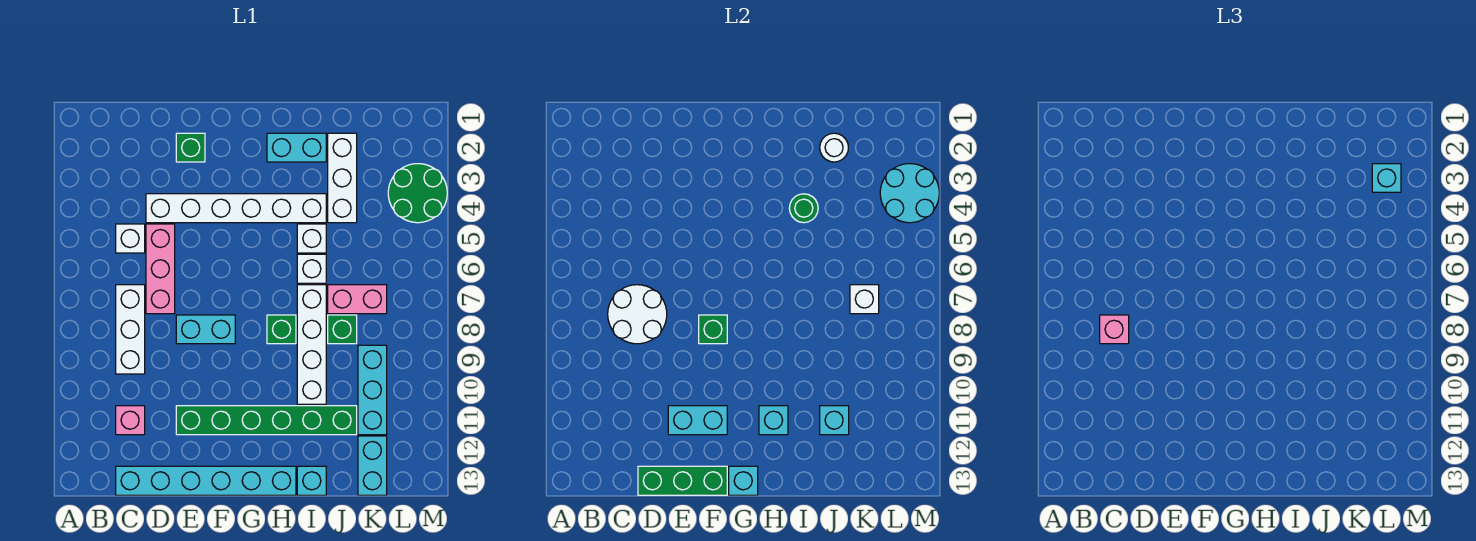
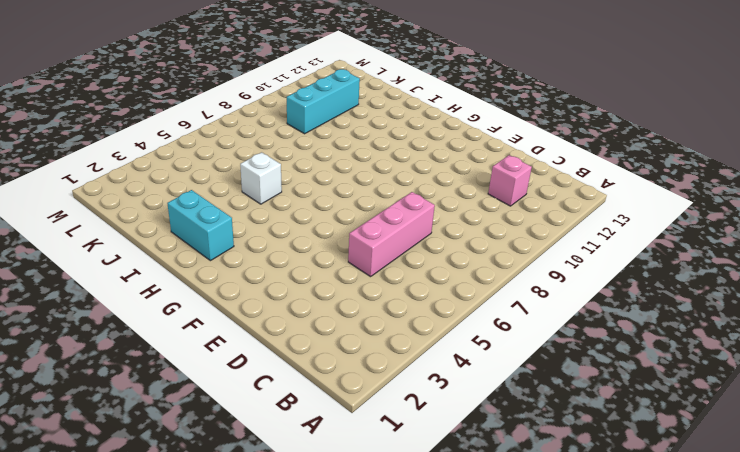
none -> white brick C5 level 1
none -> white brick C7:C9 level 1
none -> cyan brick C13:H13 level 1
none -> white brick D4:I4 level 1

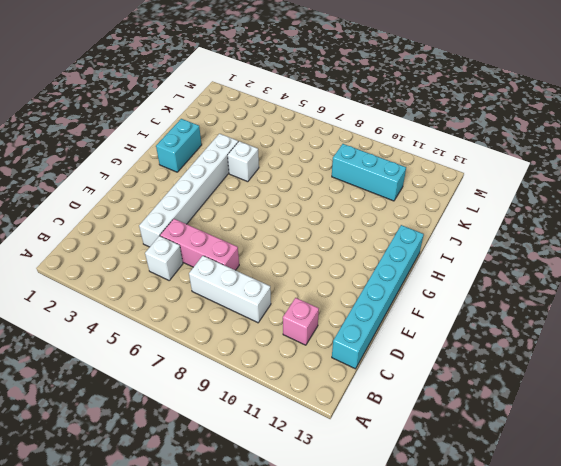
none -> green brick E2 level 1
none -> cyan brick E8:F8 level 1
none -> green brick E11:J11 level 1
none -> green brick H8 level 1

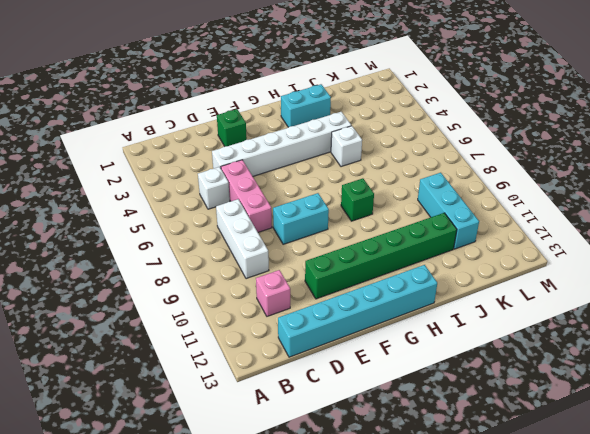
none -> white brick I6 level 1
none -> white brick I7:I10 level 1
none -> cyan brick I13 level 1
none -> white brick J2:J4 level 1

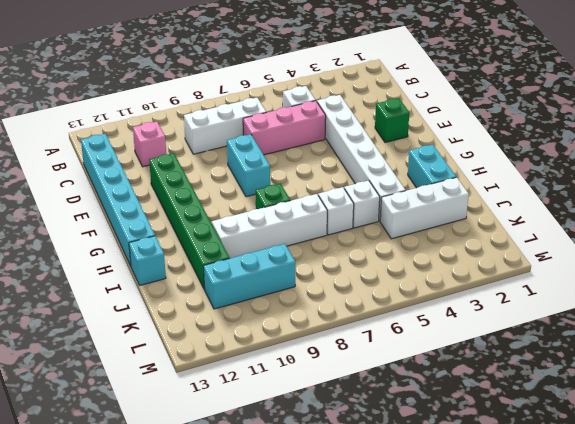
none -> pink brick J7:K7 level 1
none -> green brick J8 level 1
none -> cyan brick K12:K13 level 1
none -> green round brick L3:M4 level 1

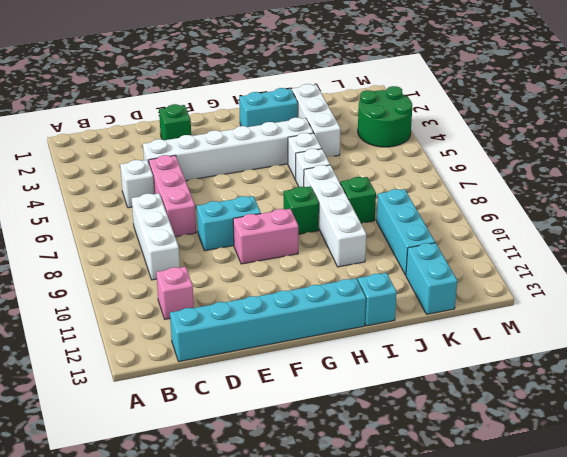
pink brick F9:G9 level 1 -> pink brick J7:K7 level 1
none -> green brick E11:J11 level 1
none -> white round brick C7:D8 level 2
none -> green brick D13:F13 level 2
none -> cyan brick E11:F11 level 2

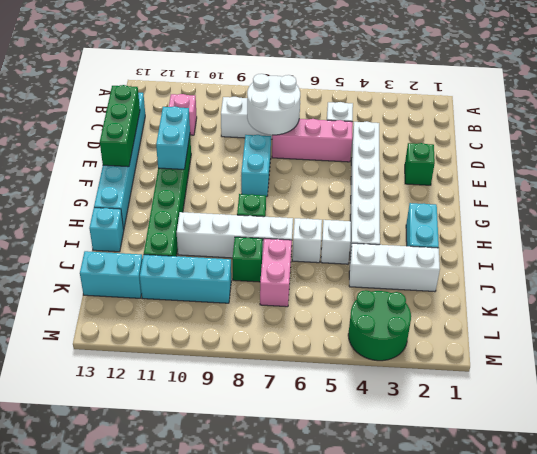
none -> green brick F8 level 2
none -> cyan brick G13 level 2
none -> cyan brick H11 level 2
none -> green round brick I4 level 2

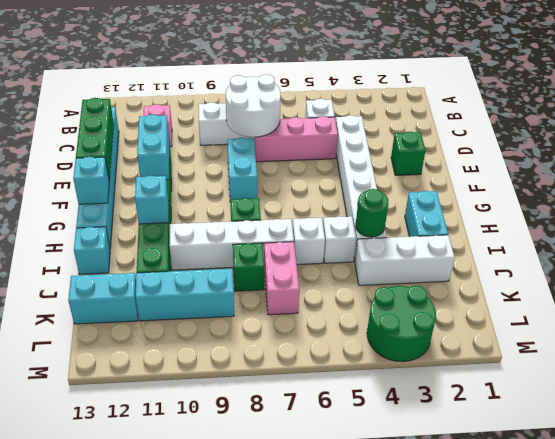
none -> green brick F8 level 2
none -> white round brick J2 level 2
none -> cyan brick J11 level 2
none -> white brick K7 level 2

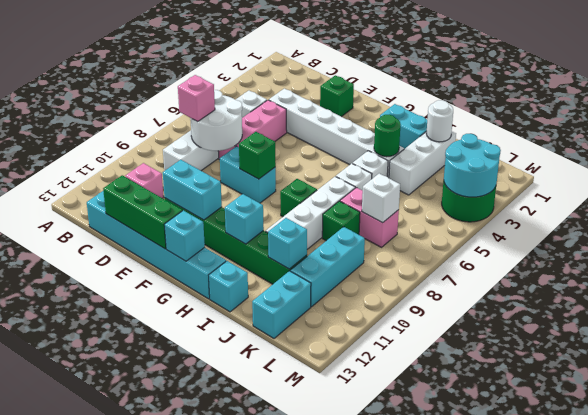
none -> cyan brick L3 level 3

